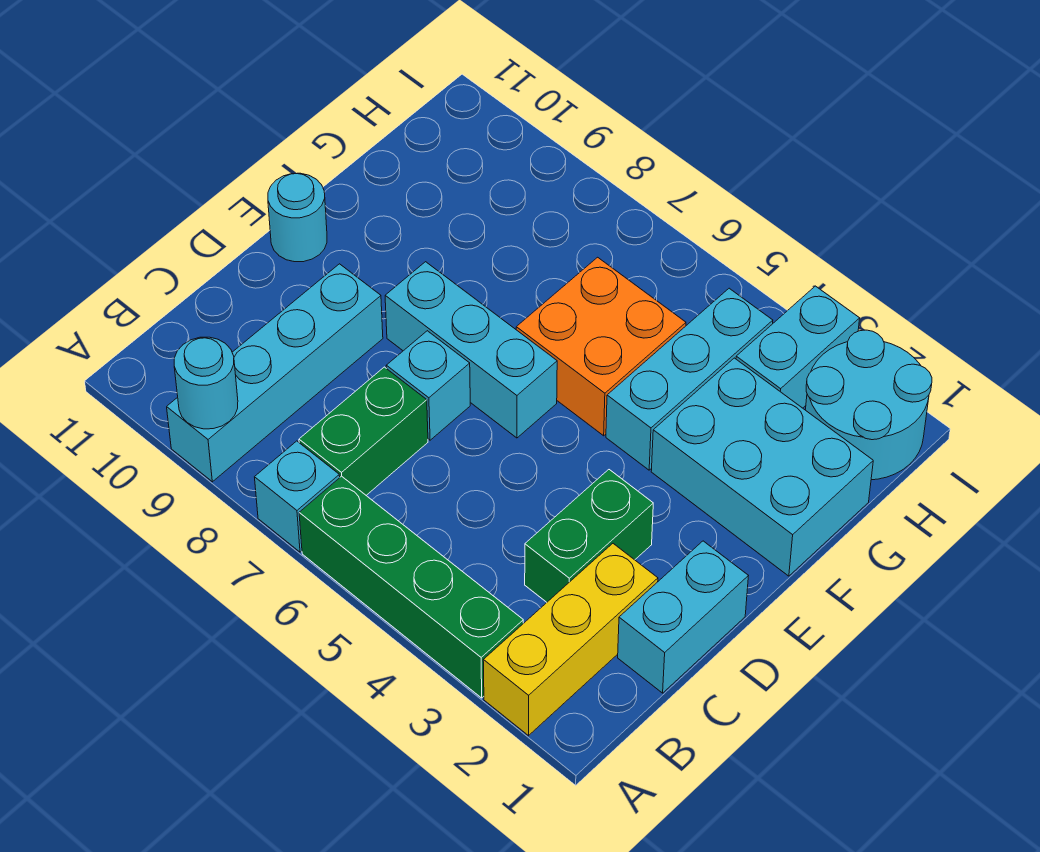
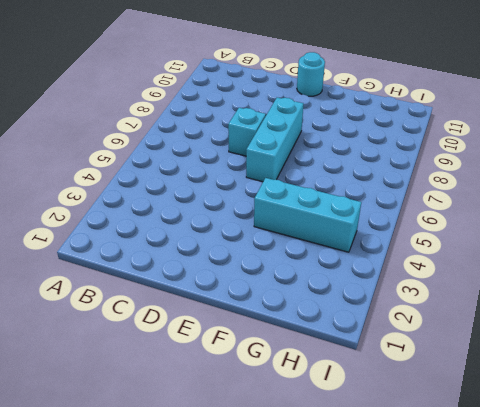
none -> yellow brick A2:C2 level 1
none -> green brick A3:A6 level 1
none -> cyan brick A7 level 1

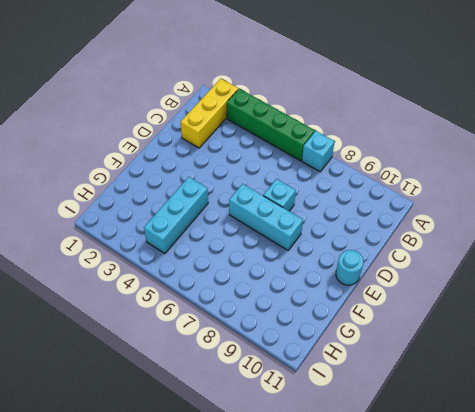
none -> cyan brick A9:D9 level 1
none -> green brick B7:C7 level 1
none -> cyan brick C1:D1 level 1

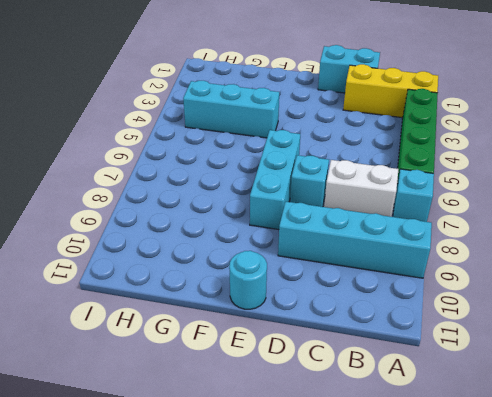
white brick B7:C7 level 1 -> green brick B7:C7 level 1
none -> green brick C3:D3 level 1
none -> cyan brick F1:G3 level 1
none -> orange brick F5:G6 level 1

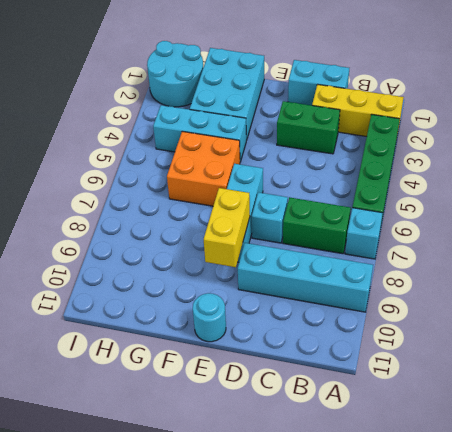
yellow brick E8:E9 level 2 -> none
none -> cyan brick H3:I3 level 1
none -> cyan round brick A9 level 2

